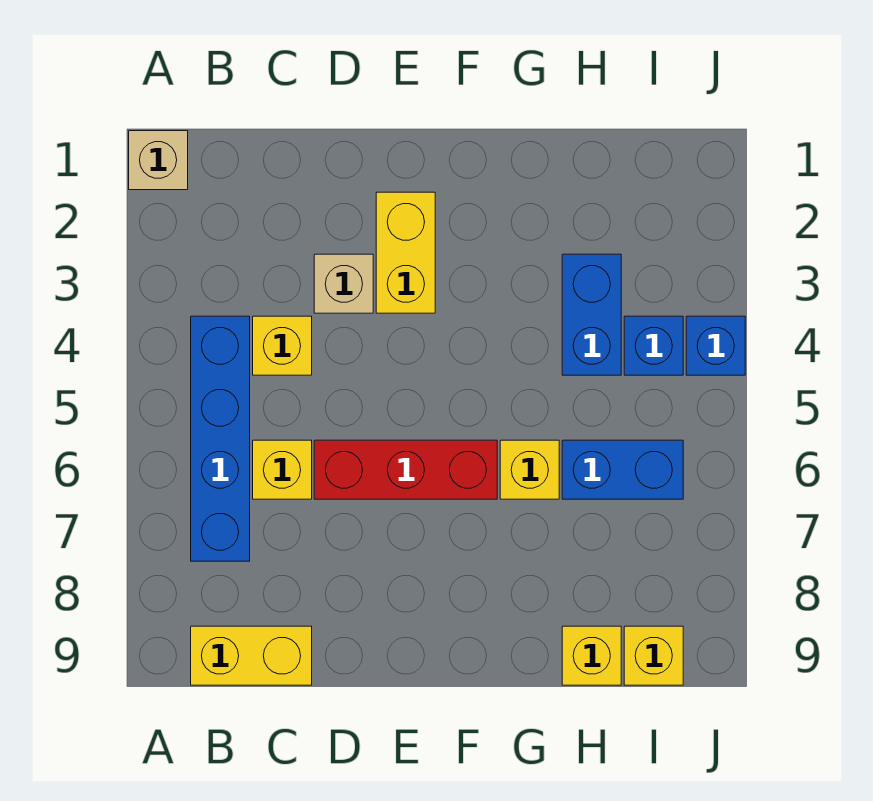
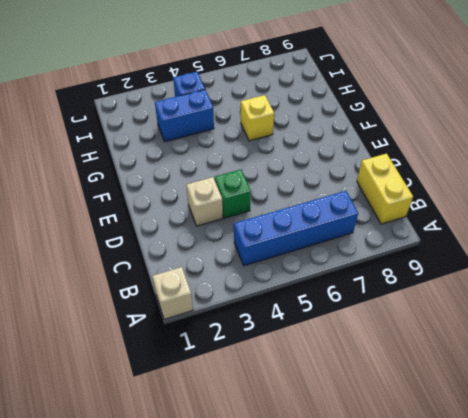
green brick D4 level 1 -> none
none -> yellow brick C4 level 1
none -> yellow brick C6 level 1
none -> red brick D6:F6 level 1

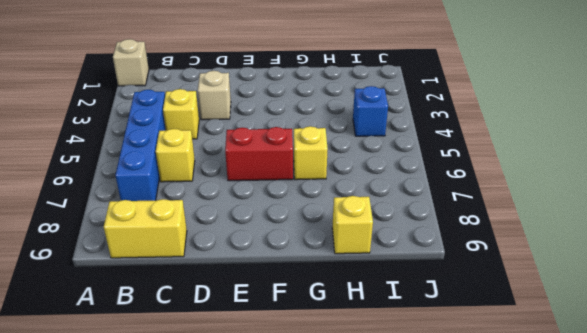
red brick E6:F6 level 1 -> red brick D6:F6 level 1
none -> yellow brick E2:E3 level 1
none -> blue brick H3:H4 level 1
none -> blue brick H6:I6 level 1

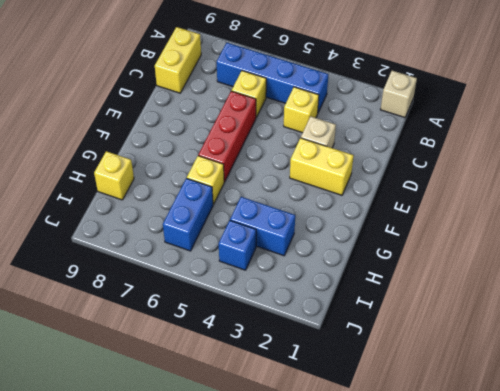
none -> yellow brick I9 level 1
none -> blue brick J4 level 1

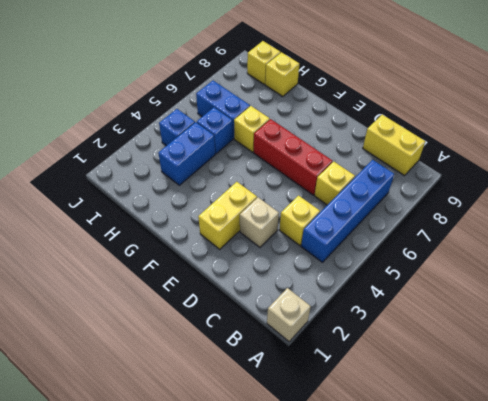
blue brick H5 level 1 -> blue brick J4 level 1

